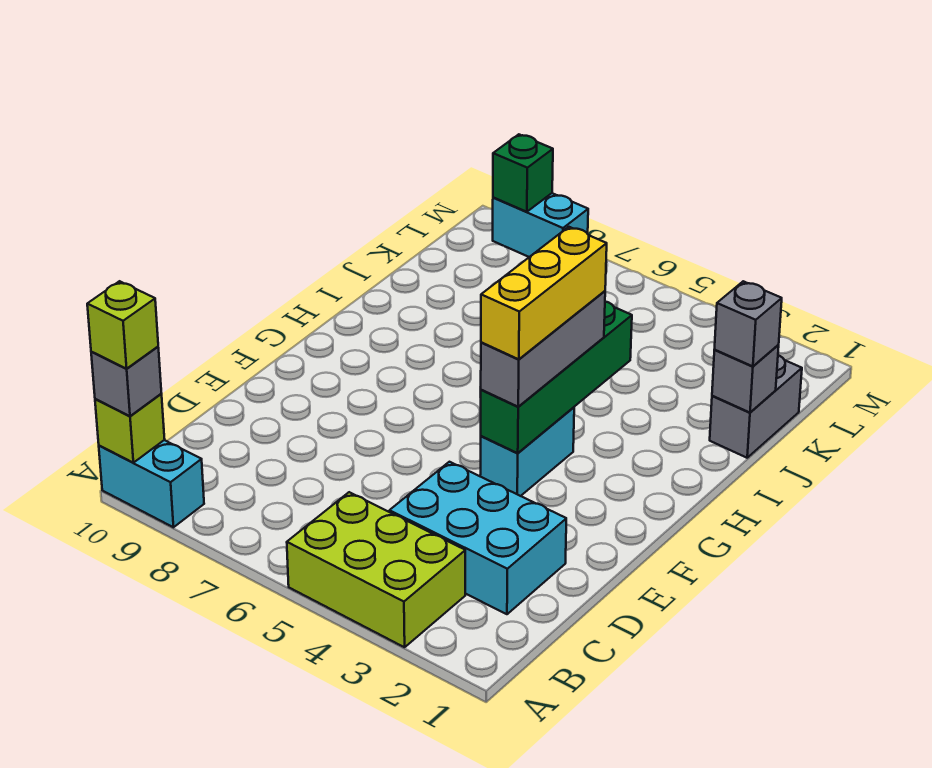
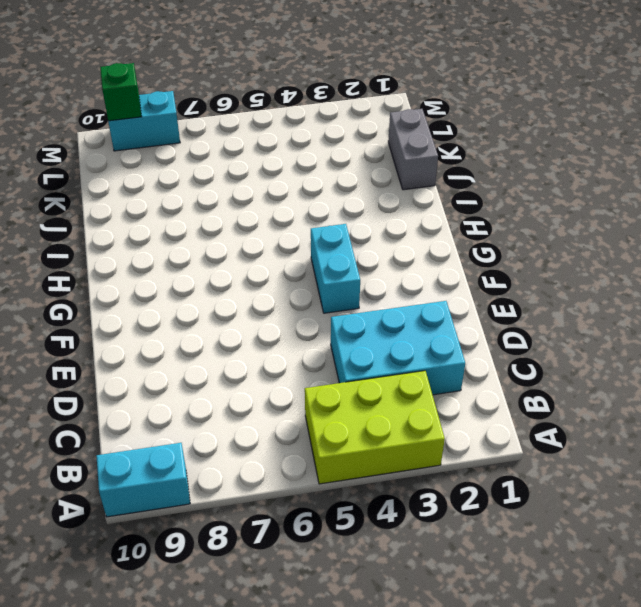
none -> lime brick A10 level 2
none -> green brick F4:I4 level 2
none -> grey brick J1 level 2

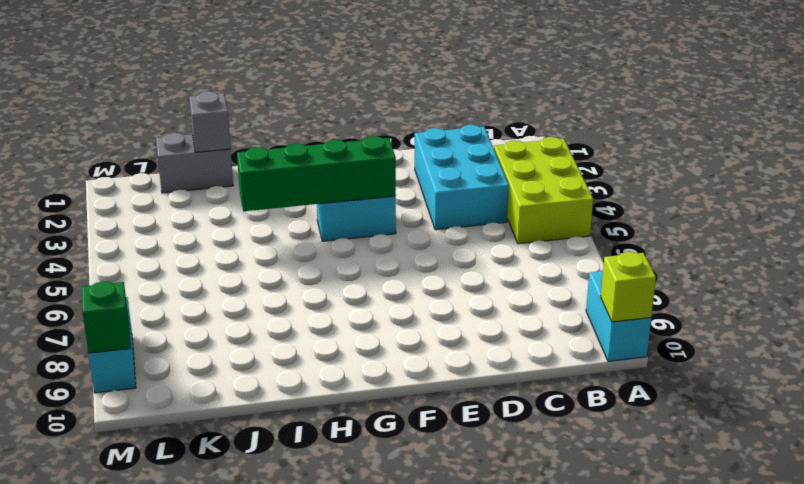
none -> grey brick A10 level 3
none -> grey brick F4:H4 level 3
none -> grey brick J1 level 3

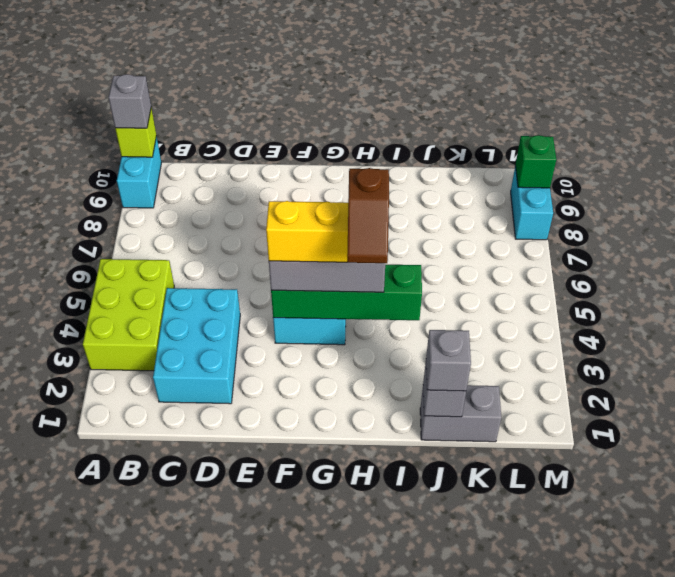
brown slope H3:H4 level 5 top 4 -> none
none -> lime brick A10 level 4

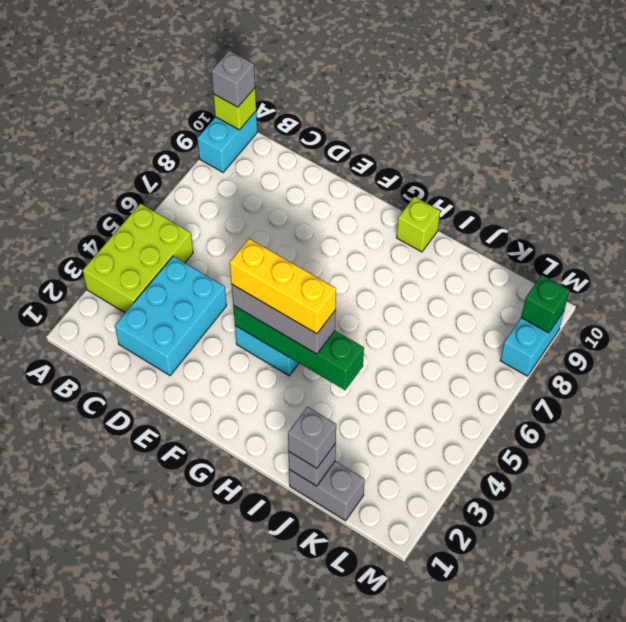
lime brick H10 level 1 -> lime brick A10 level 4

